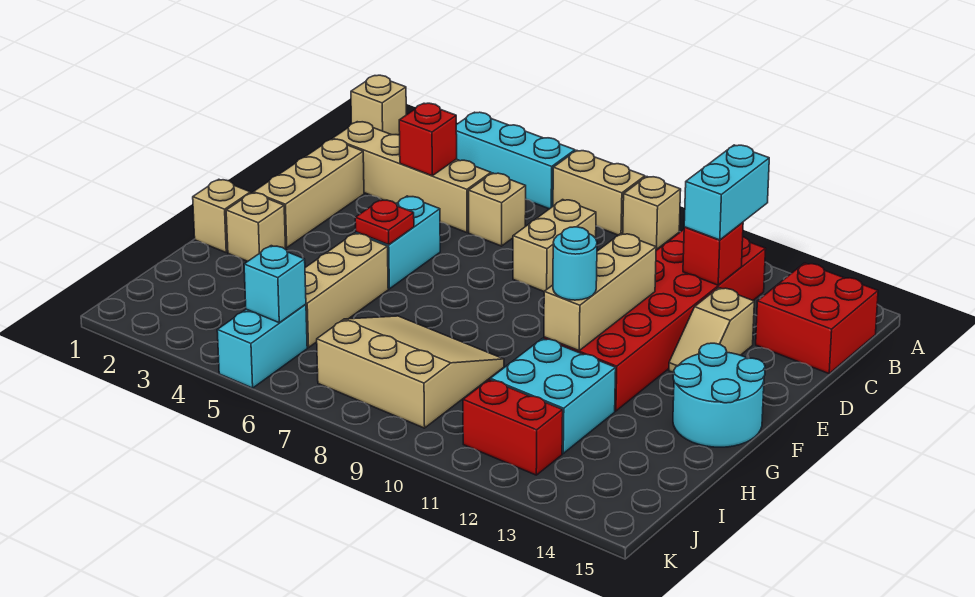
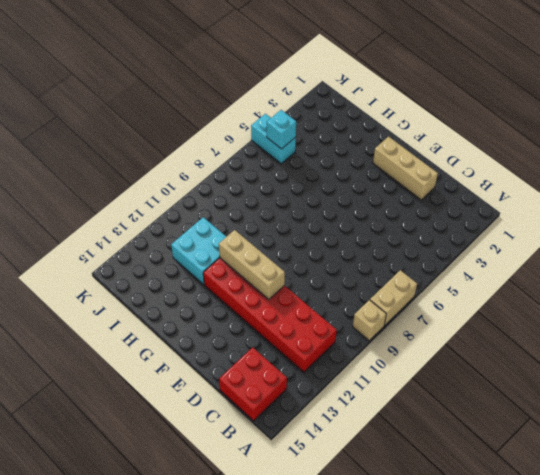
none -> tan brick A1 level 1
none -> cyan brick A4:A6 level 1
none -> tan brick C2:C5 level 1

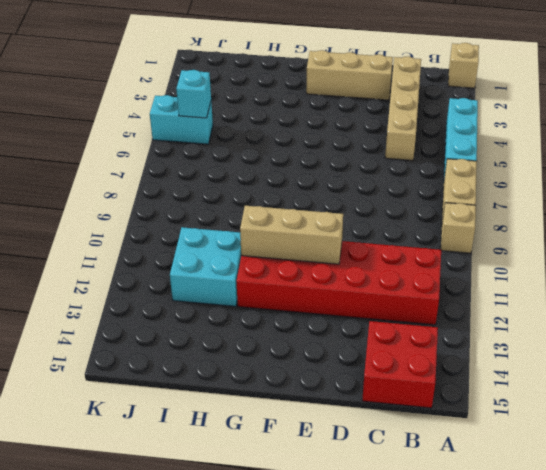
none -> tan brick C6 level 1
none -> tan brick C8:D8 level 1
none -> tan slope D13:E13 level 1 top D

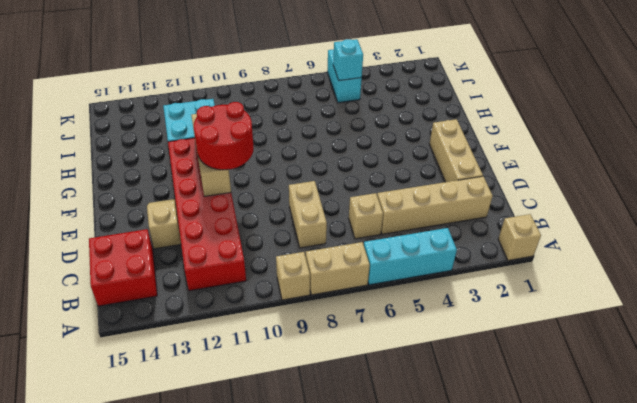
red round brick E10:F11 level 3 -> none
none -> cyan brick E5:F5 level 1
none -> cyan round brick F14:G15 level 1
none -> tan brick G1 level 1

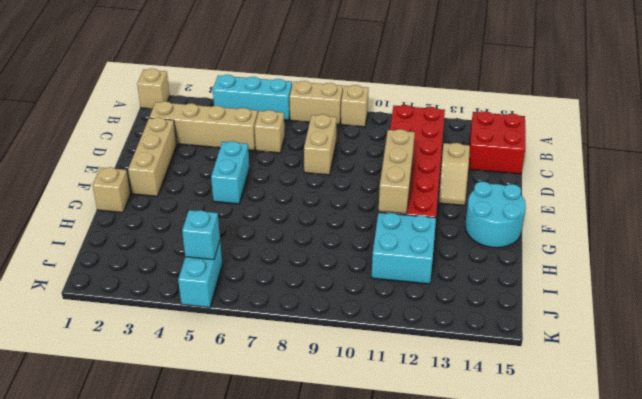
none -> tan brick G2 level 1
none -> tan brick G5:I5 level 1
none -> tan slope H7:J9 level 1 top J

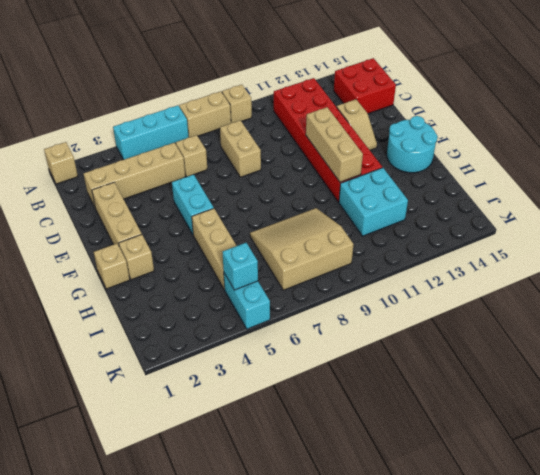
none -> red brick J11:J12 level 1
none -> red brick C4 level 2
none -> red brick C12 level 2

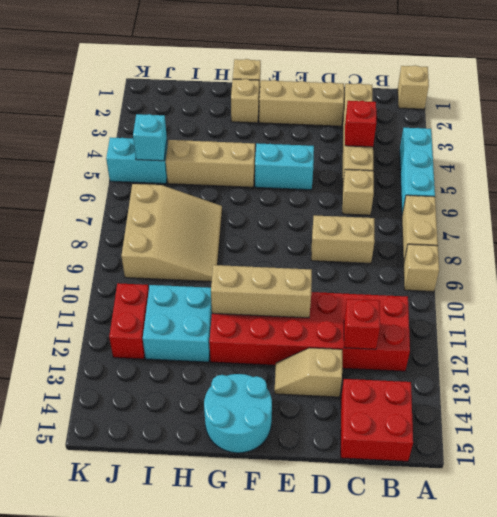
none -> red plate F5 level 2
none -> cyan brick B12:C12 level 3
none -> cyan round brick G11 level 3

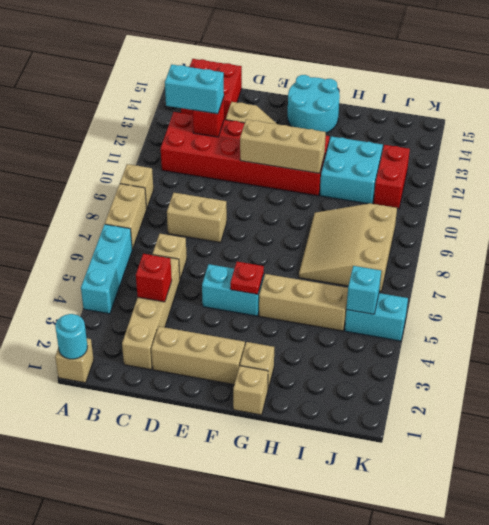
cyan round brick A1 level 2 -> cyan round brick G11 level 3

